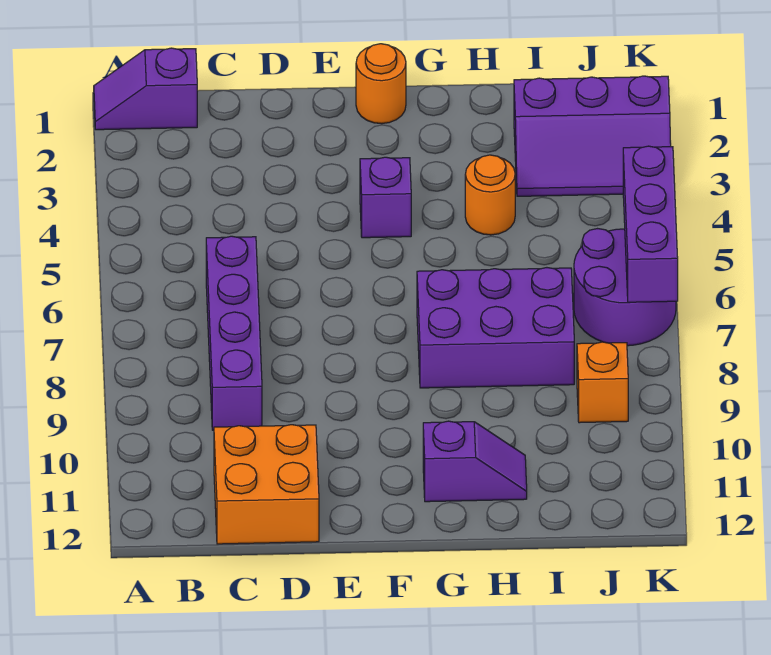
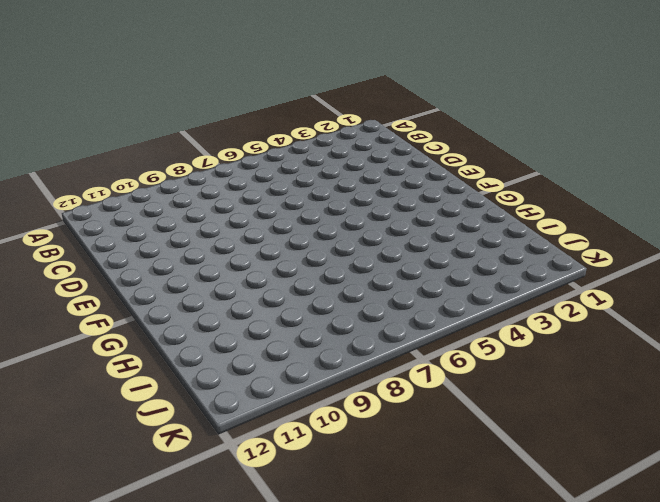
none -> purple slope A1:B1 level 1 top B
none -> purple brick C6:C9 level 1
none -> orange brick C11:D12 level 1

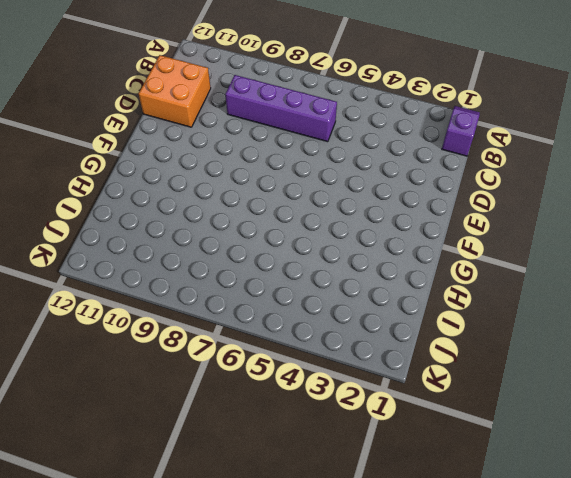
none -> orange round brick F1 level 1
none -> purple brick F4 level 1
none -> purple brick G7:I8 level 1

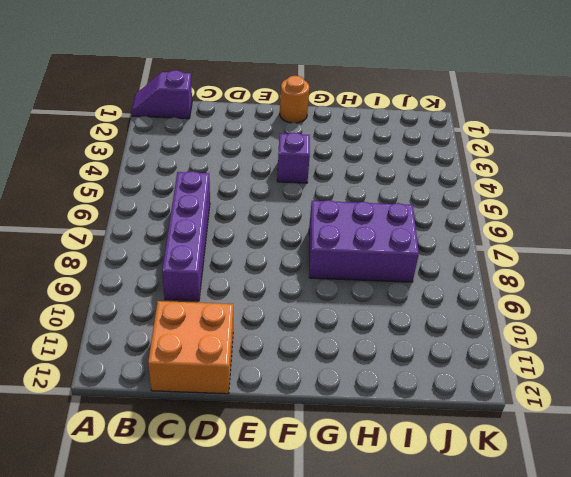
none -> purple slope G11:H11 level 1 top G
none -> orange round brick H4 level 1
none -> purple slope I2:K3 level 1 top 2

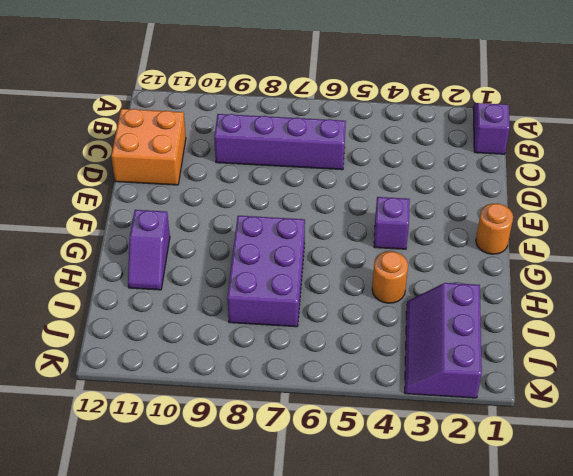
none -> purple round brick J6:K7 level 1
none -> orange brick J9 level 1
none -> purple brick K5:K7 level 2

